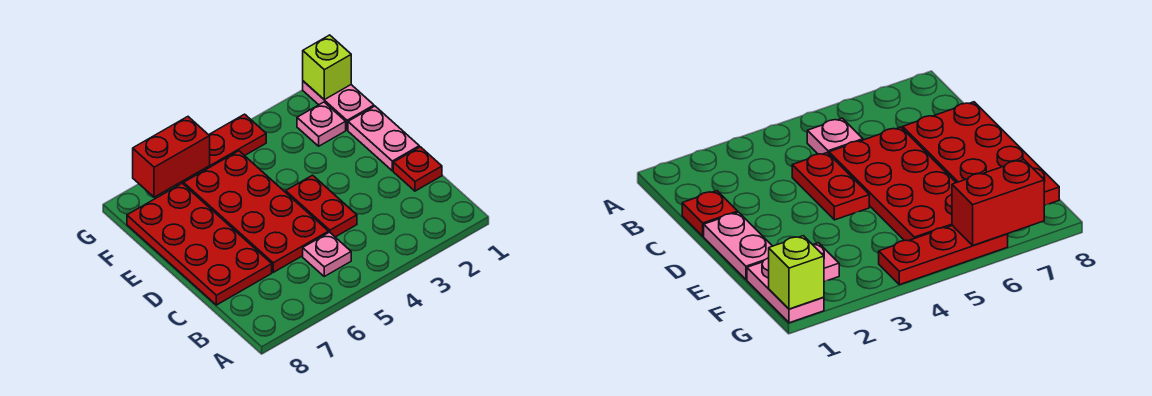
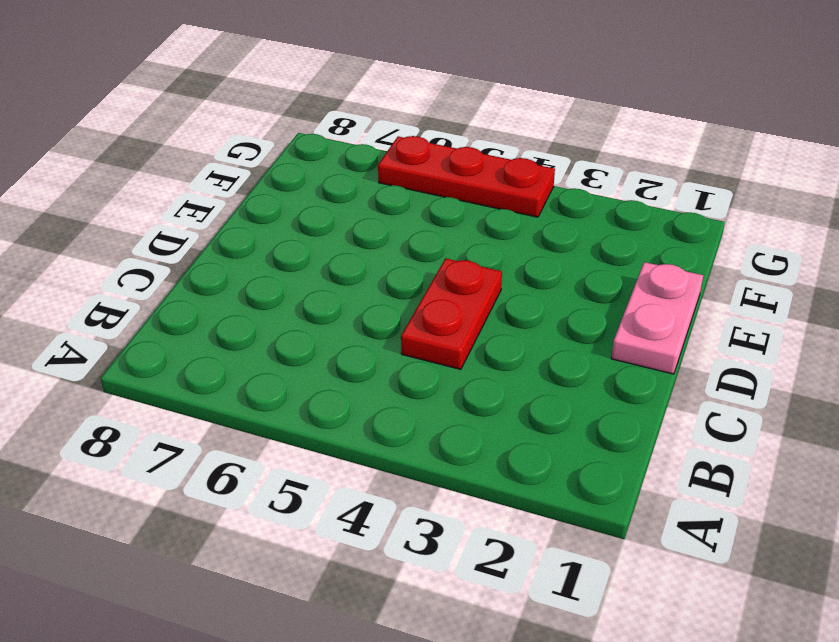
none -> pink plate B5 level 1
none -> red plate C1 level 1

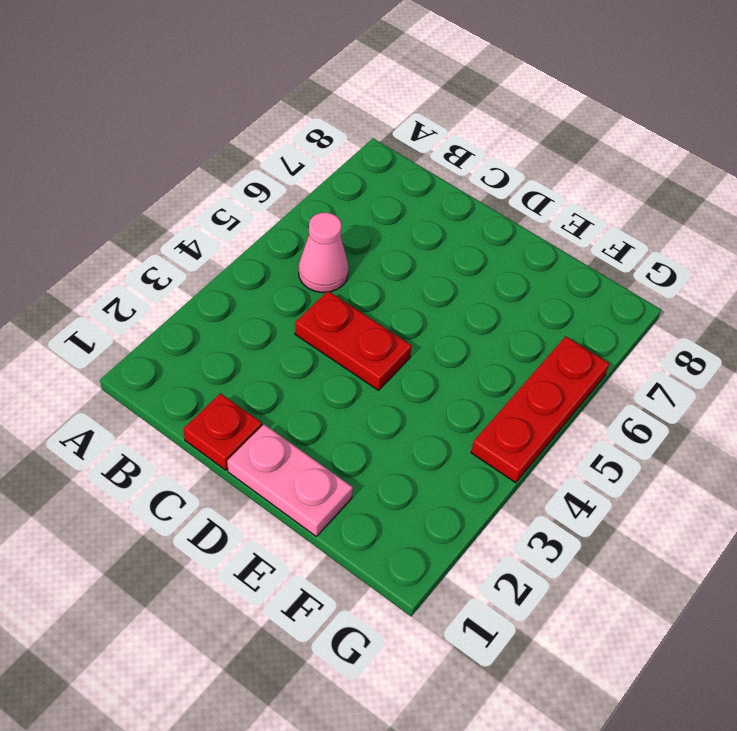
pink cone B5 level 1 -> pink plate B5 level 1
none -> red plate C5:F6 level 1
none -> red plate C7:F8 level 1

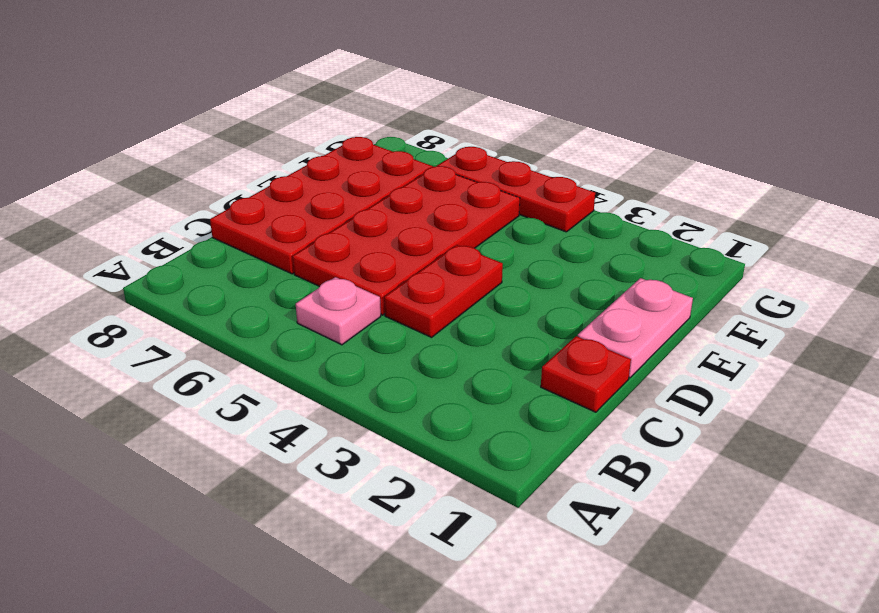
none -> pink plate F1:G1 level 1
none -> pink plate F2 level 1

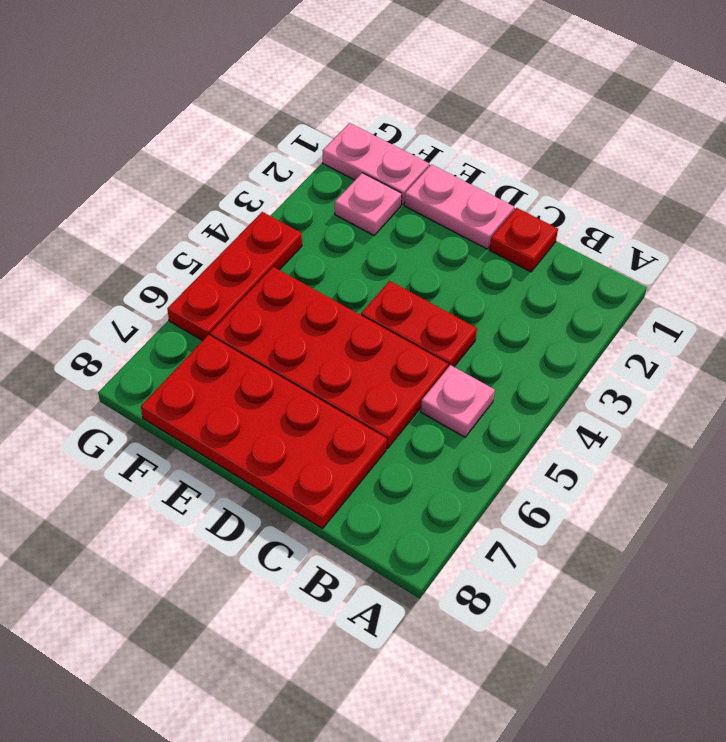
none -> lime brick G1 level 2
none -> red brick G6:G7 level 2

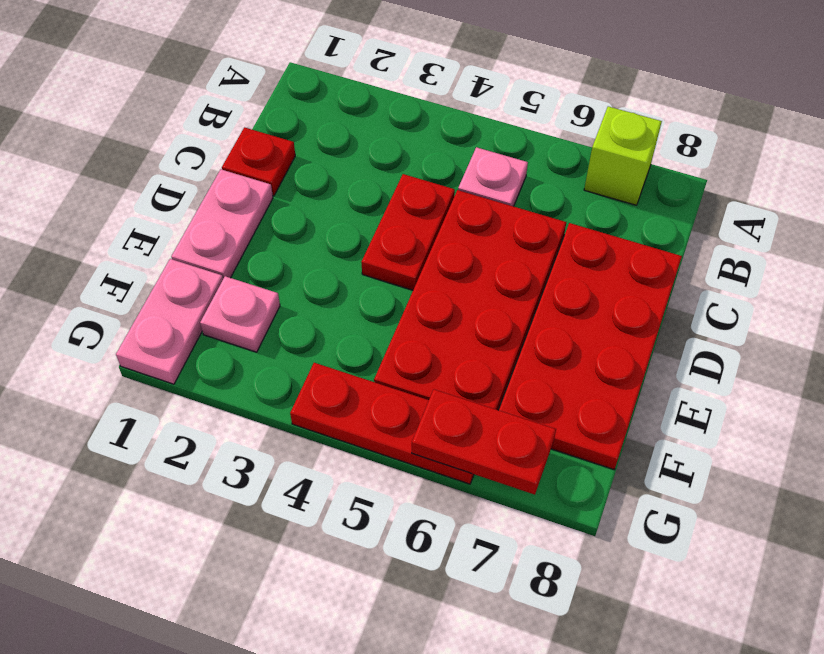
lime brick A7 level 1 -> lime brick G1 level 2
red plate G6:G7 level 2 -> red brick G6:G7 level 2

